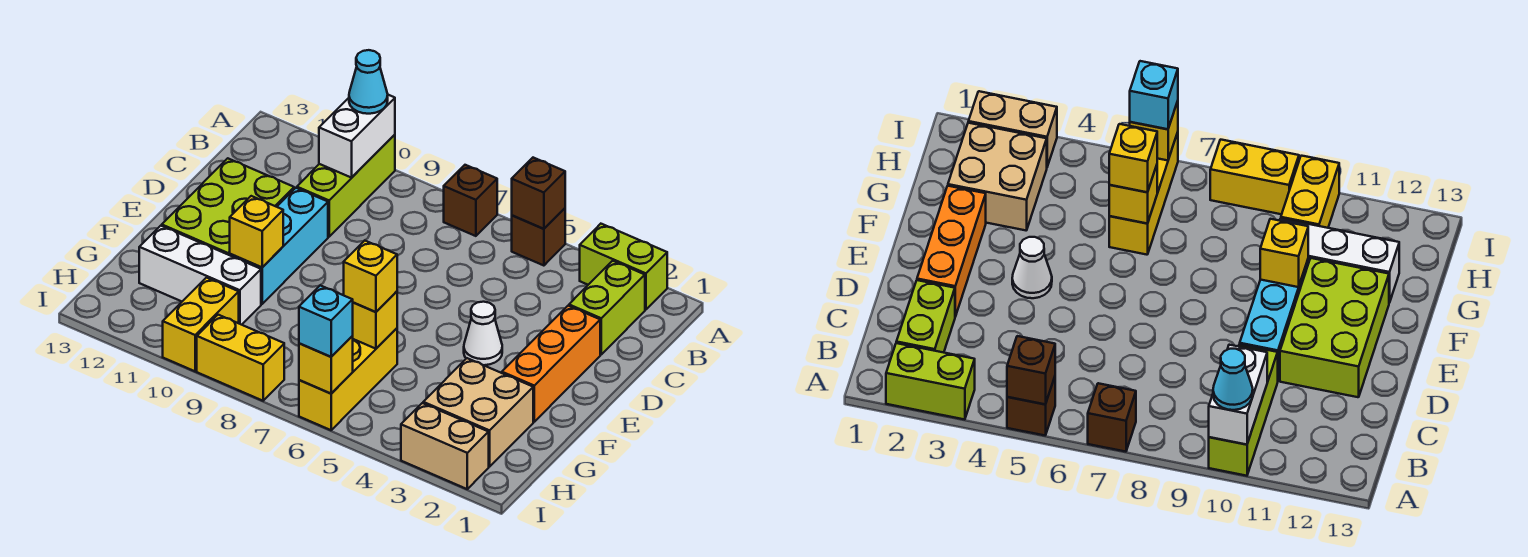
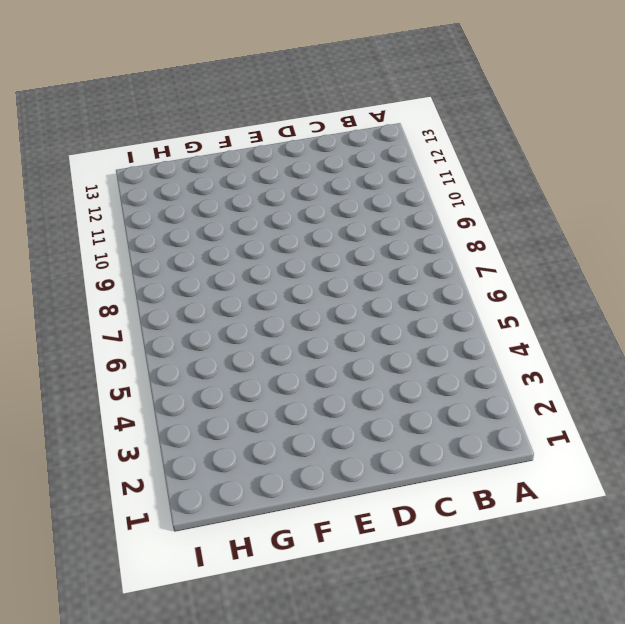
none -> lime brick A2:A3 level 1
none -> brown brick A5 level 1
none -> brown brick A7 level 1

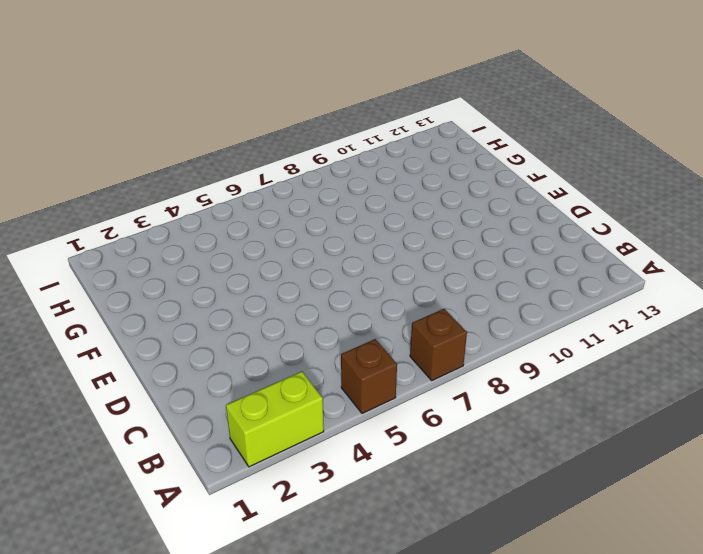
none -> lime brick A10:C10 level 1
none -> lime brick B2:C2 level 1
none -> orange brick D2:F2 level 1

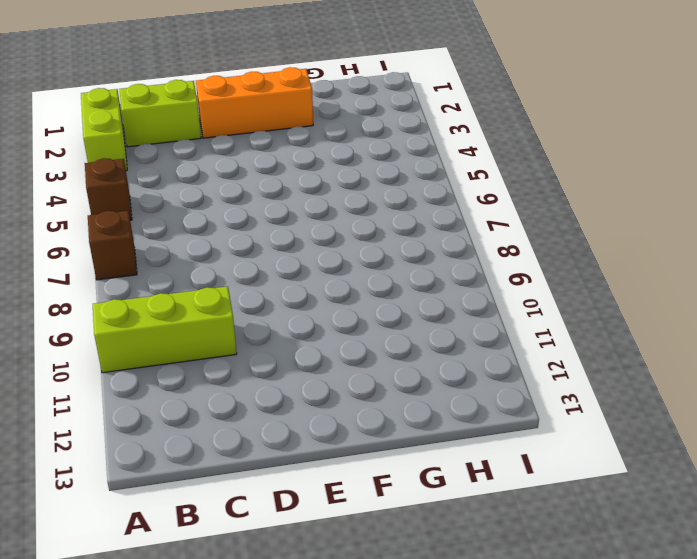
none -> cyan brick D10:F10 level 1
none -> lime brick D11:F12 level 1
none -> white cone E4 level 1

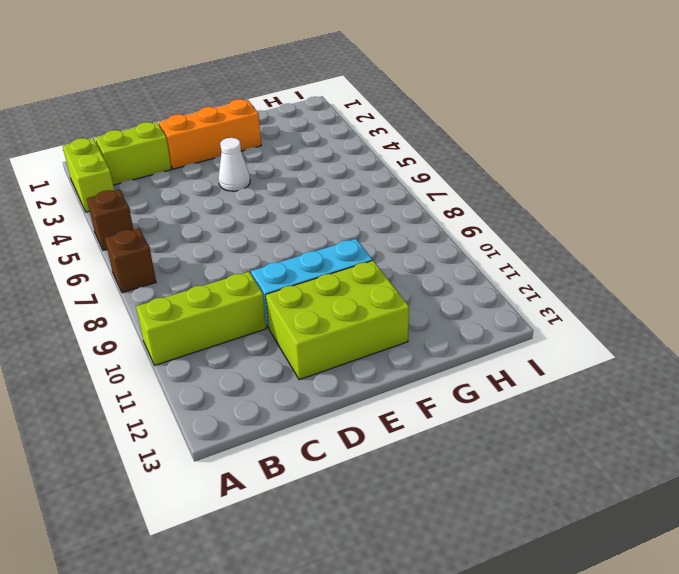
none -> tan brick G2:H3 level 1
none -> yellow brick G6:I6 level 1
none -> white brick G10:G12 level 1

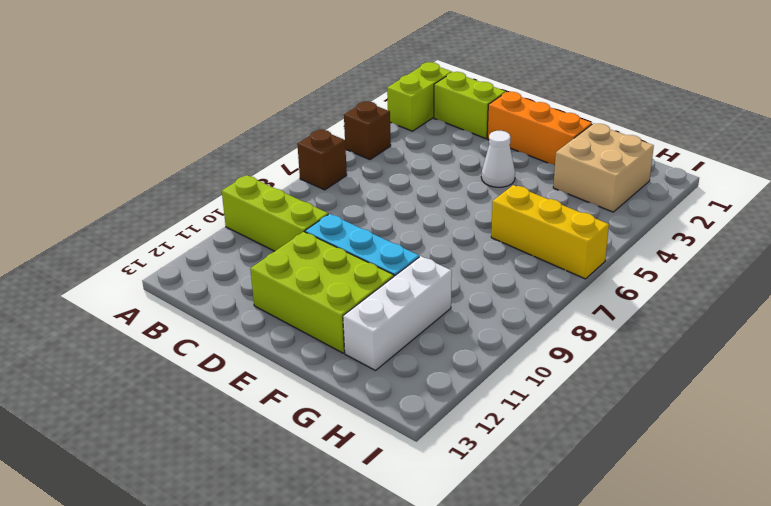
none -> yellow brick H10:I10 level 1
none -> tan brick I2:I3 level 1
none -> yellow brick I8:I9 level 1

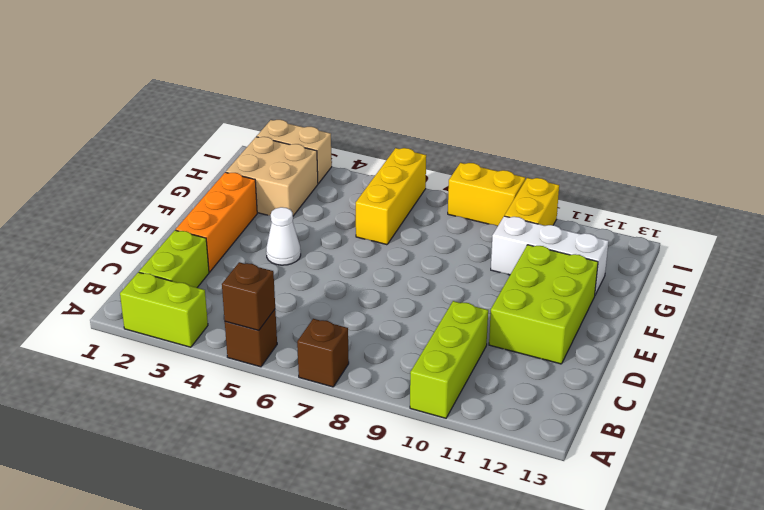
none -> cyan brick D10:F10 level 1
none -> white brick A10:B10 level 2
none -> yellow brick F10 level 2

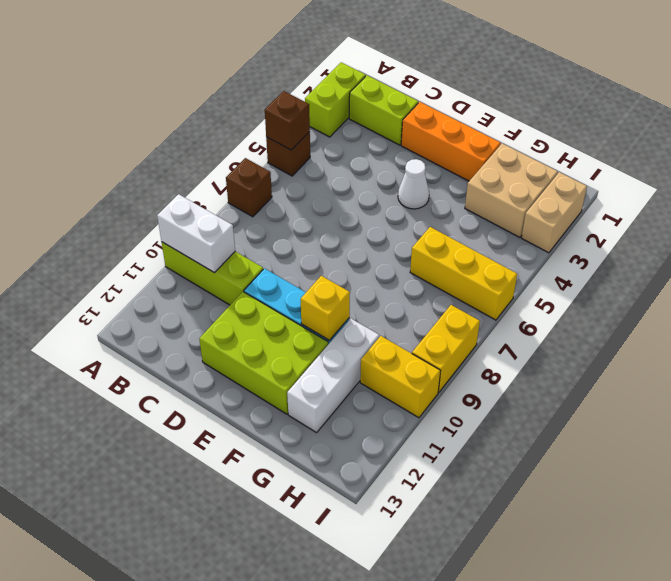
none -> yellow brick G6 level 2
none -> yellow brick I6 level 2
none -> cyan cone A10 level 3

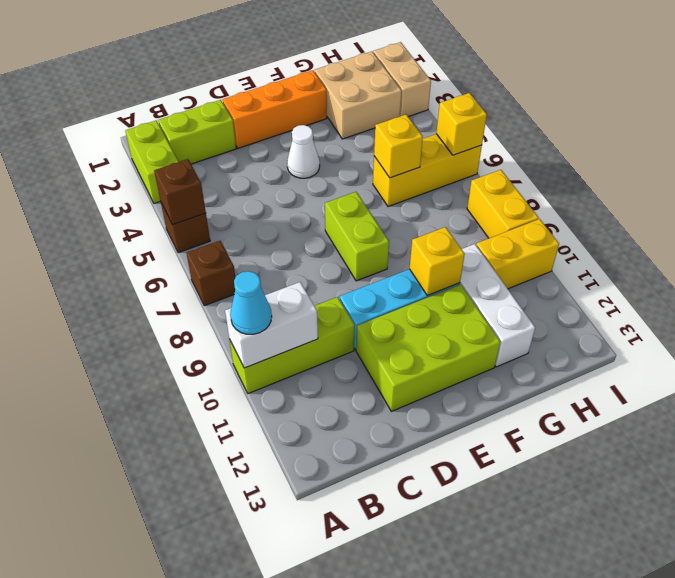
lime brick E7:E8 level 1 -> none
none -> yellow brick G6 level 3
none -> cyan brick I6 level 3

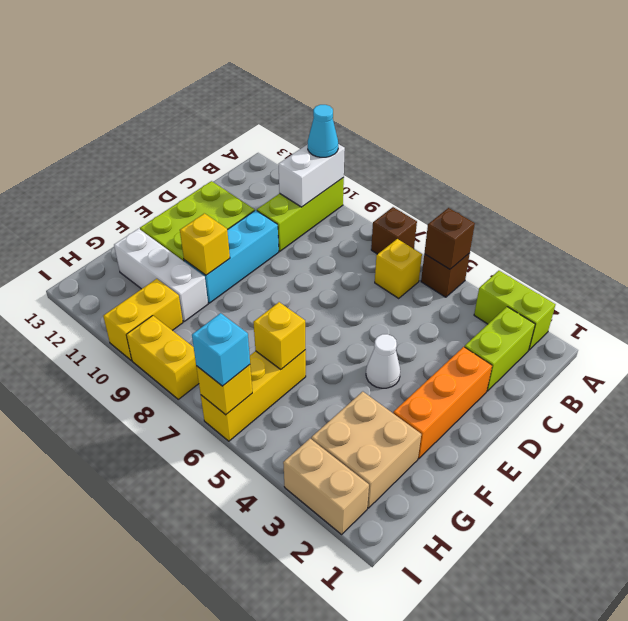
yellow brick B6 level 1 -> yellow brick G6 level 3

